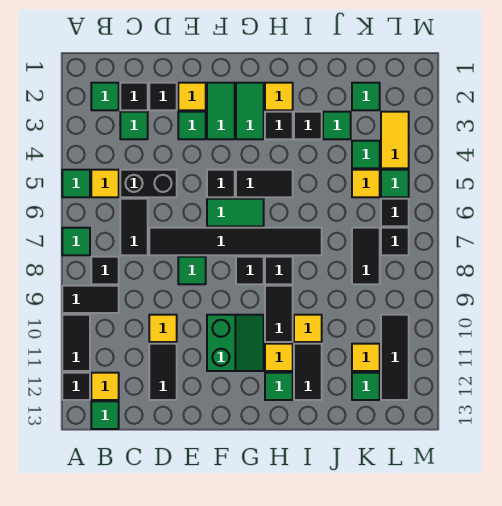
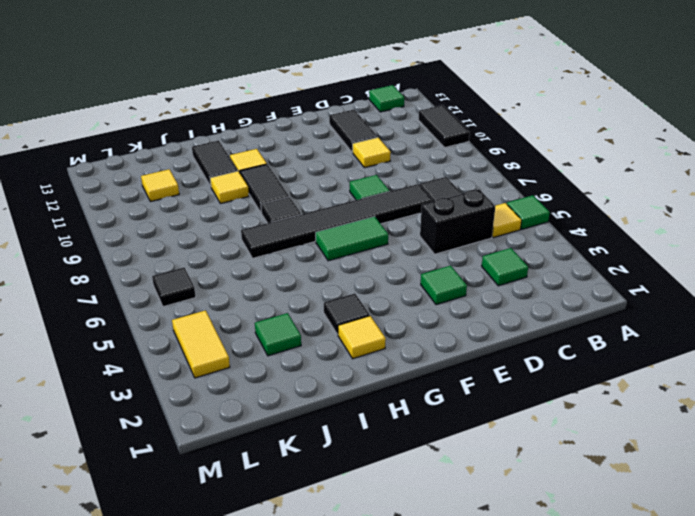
none -> green tile A7 level 1
none -> black tile A9:B9 level 1
none -> black tile A12 level 1
none -> green tile B2 level 1

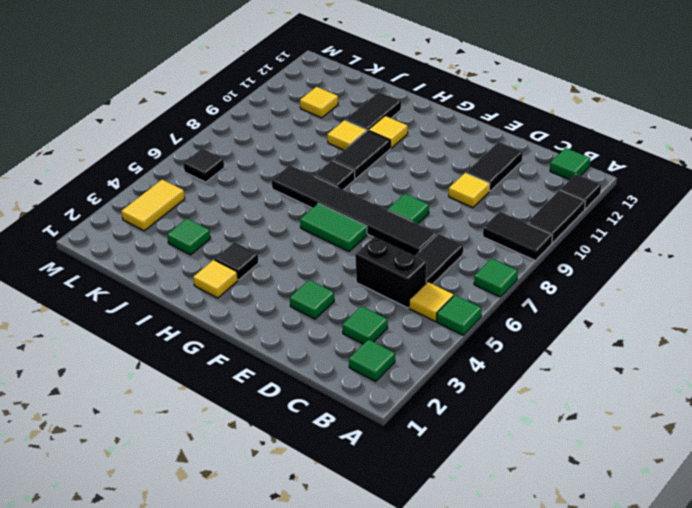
none -> black tile B8 level 1
none -> yellow tile B12 level 1
none -> black tile C2 level 1
none -> black tile D2 level 1

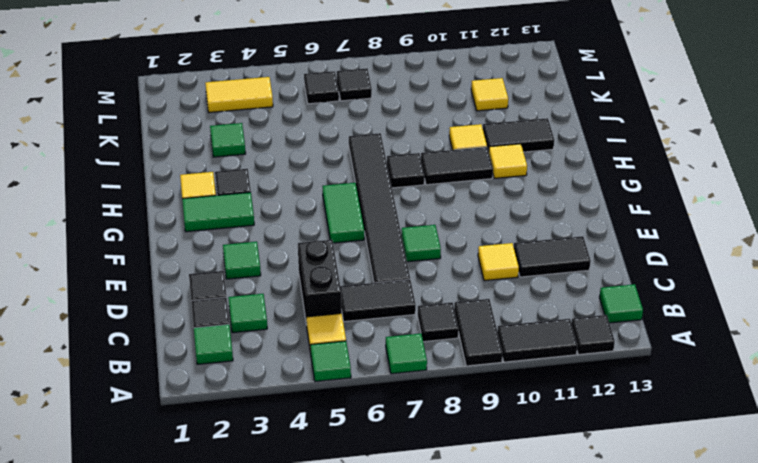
none -> yellow tile B12 level 1
none -> yellow tile E2 level 1
none -> green tile F2:F3 level 1
none -> black tile F5 level 1

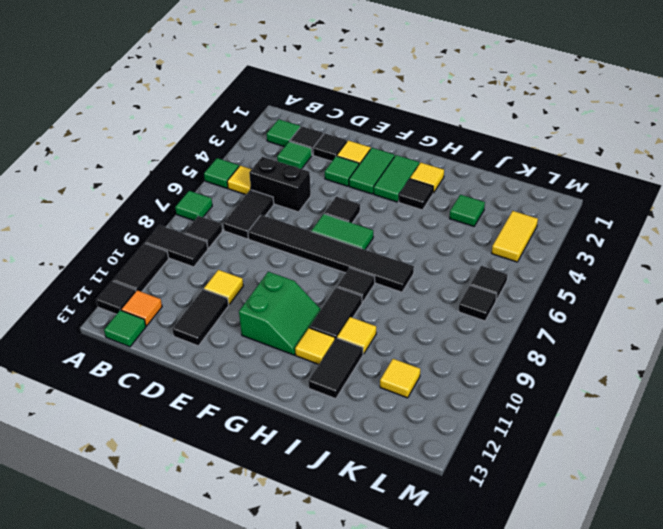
orange tile B12 level 1 -> yellow tile B12 level 1
none -> green tile E8 level 1
none -> black tile G5:H5 level 1
none -> black tile G8 level 1
none -> green tile H12 level 1

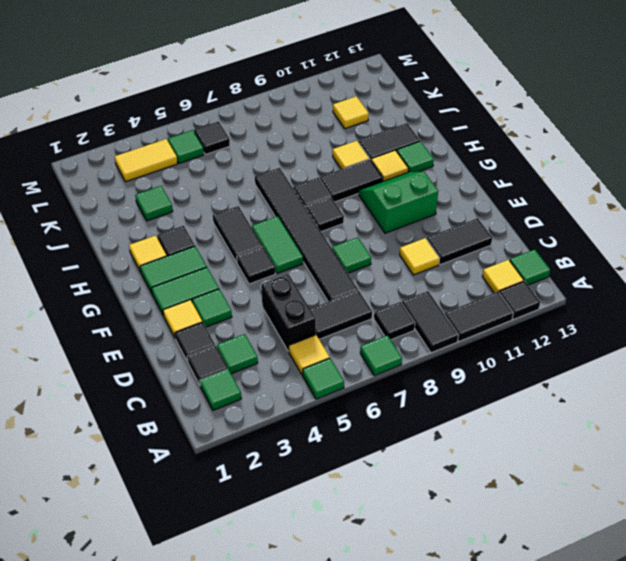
none -> black tile I3 level 1
none -> green tile K2 level 1
none -> green tile K4 level 1
none -> yellow tile K5 level 1

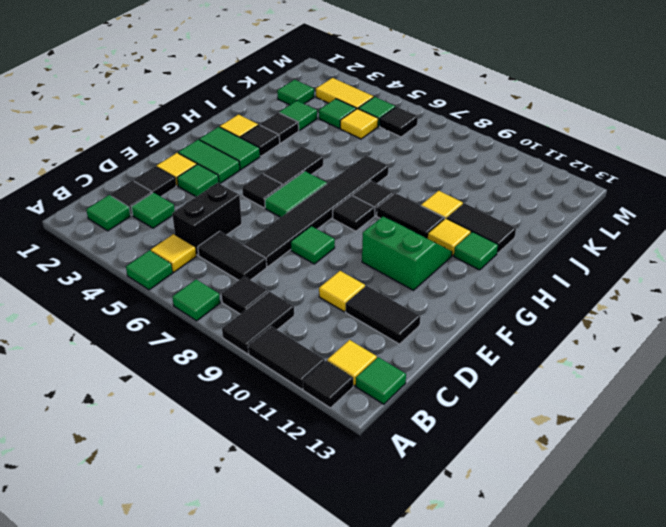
none -> black tile K7:K8 level 1
none -> yellow tile K11 level 1
none -> green tile K12 level 1
none -> black tile L7 level 1

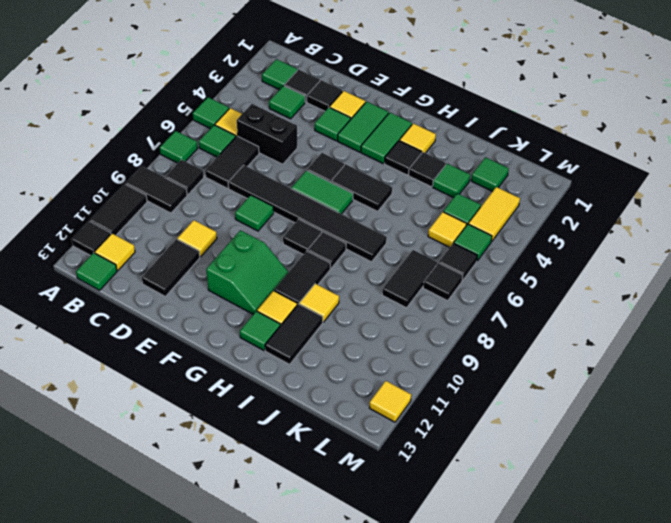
green tile B6 level 1 -> green tile K12 level 1
yellow tile M12 level 1 -> yellow tile K11 level 1
none -> black tile L10:L12 level 1

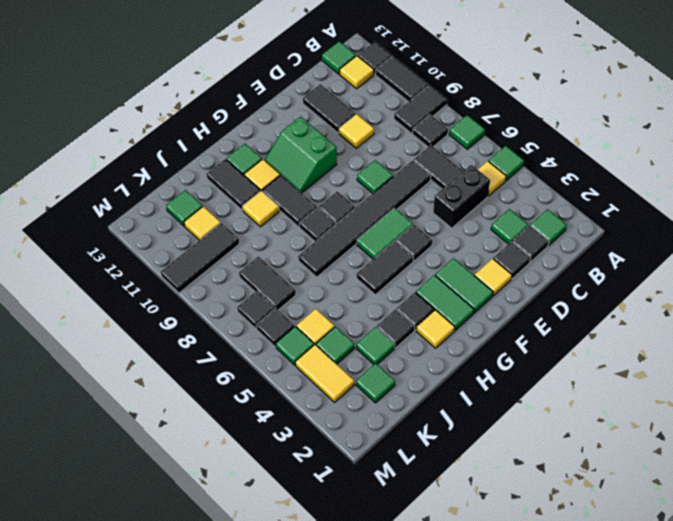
black tile K10:M10 level 1 -> black tile L10:L12 level 1
none -> green tile E3 level 1

